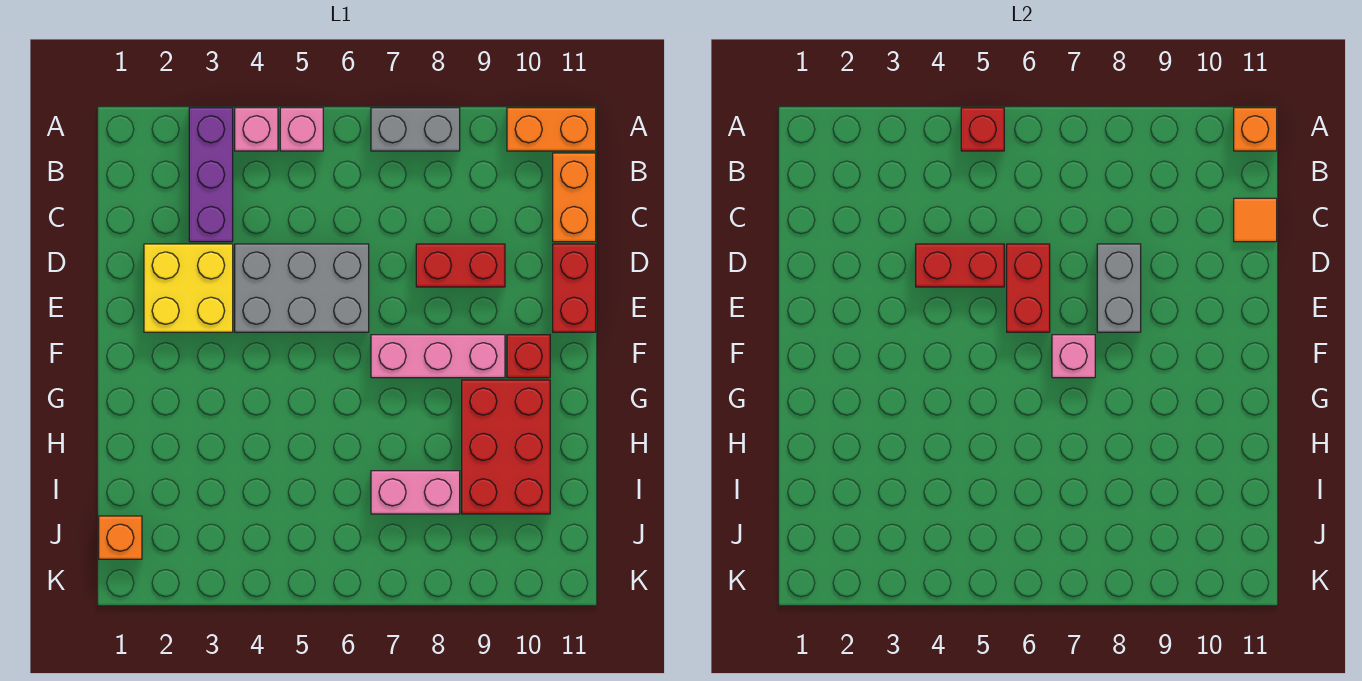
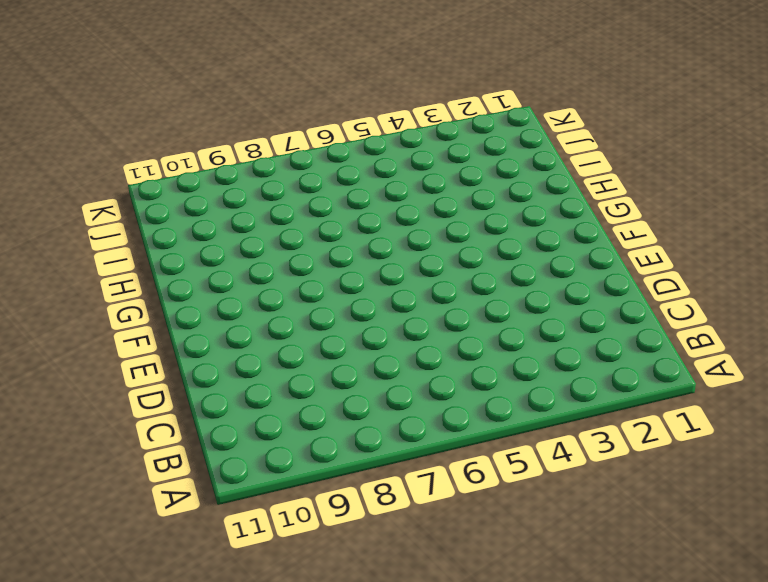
none -> purple brick A3:C3 level 1
none -> pink brick A4 level 1
none -> pink brick A5 level 1

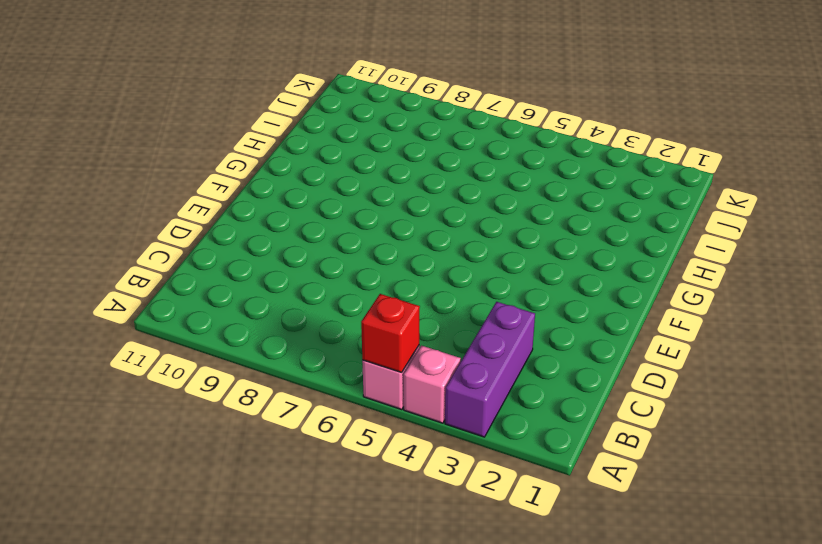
none -> grey brick A7:A8 level 1
none -> orange brick A10:A11 level 1
none -> orange brick B11:C11 level 1

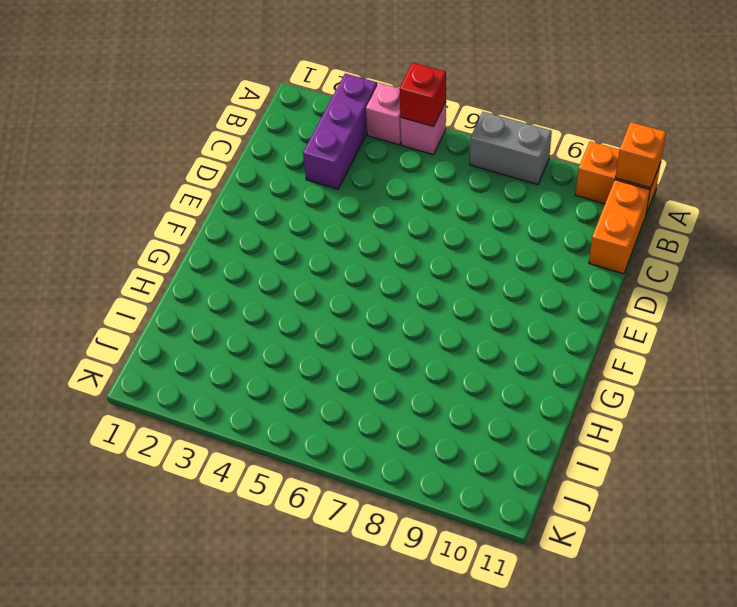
none -> yellow brick D2:E3 level 1
none -> grey brick D4:E6 level 1
none -> red brick D8:D9 level 1

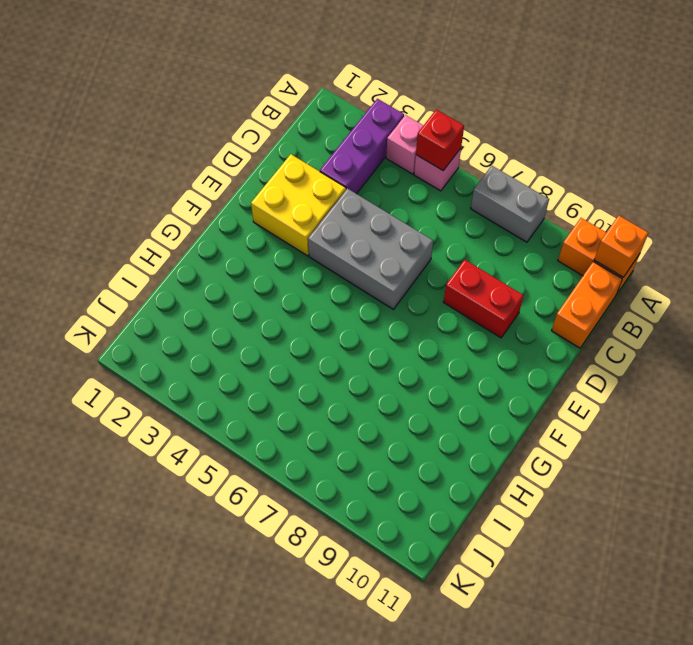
none -> red brick D11:E11 level 1
none -> pink brick F7:F9 level 1
none -> red brick F10 level 1

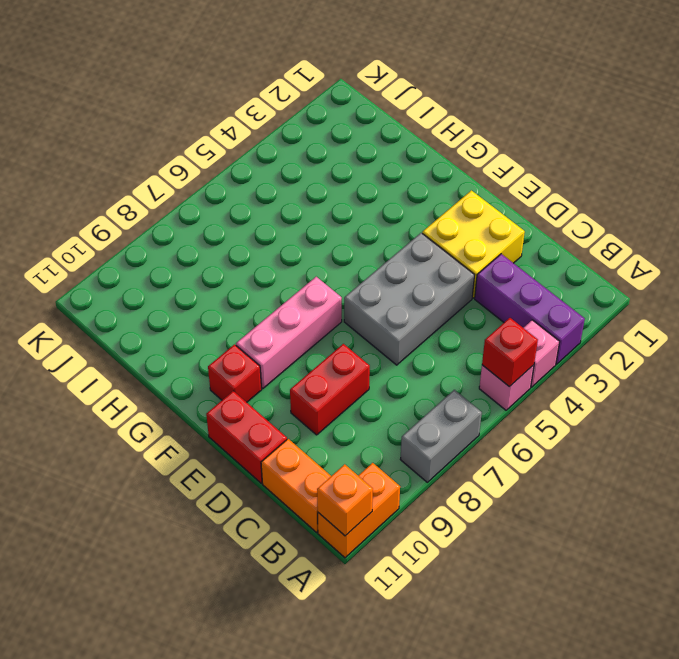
none -> red brick G9:I10 level 1
none -> pink brick I7:I8 level 1
none -> orange brick J1 level 1

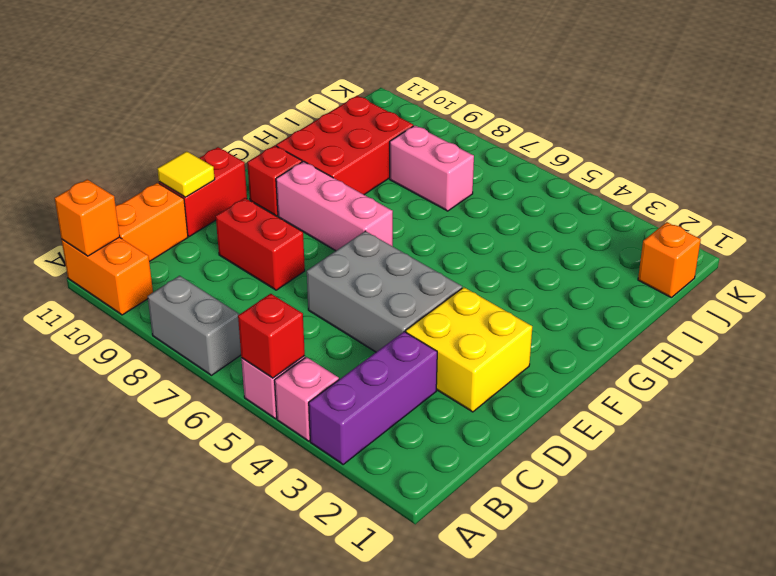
yellow tile D11 level 2 -> none
none -> orange tile C11 level 2
none -> red brick D4:D5 level 2
none -> red brick D6:E6 level 2

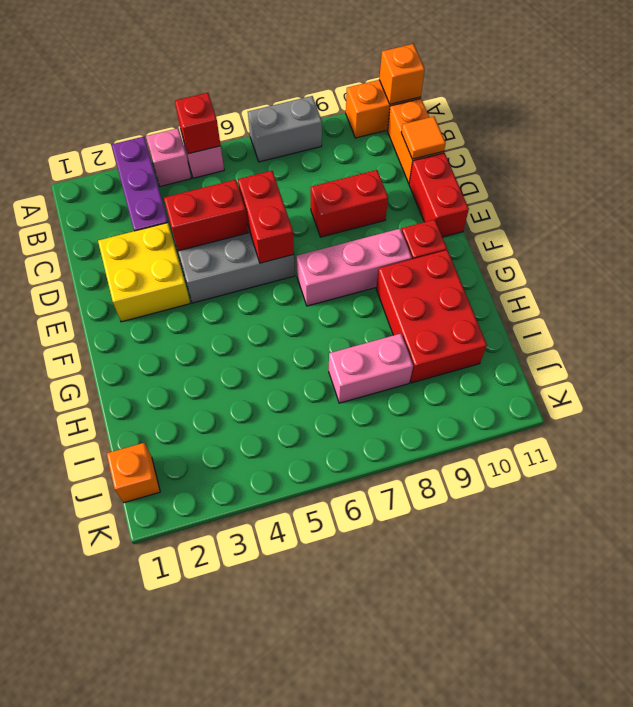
none -> grey brick D8:E8 level 2
none -> pink brick F7 level 2

